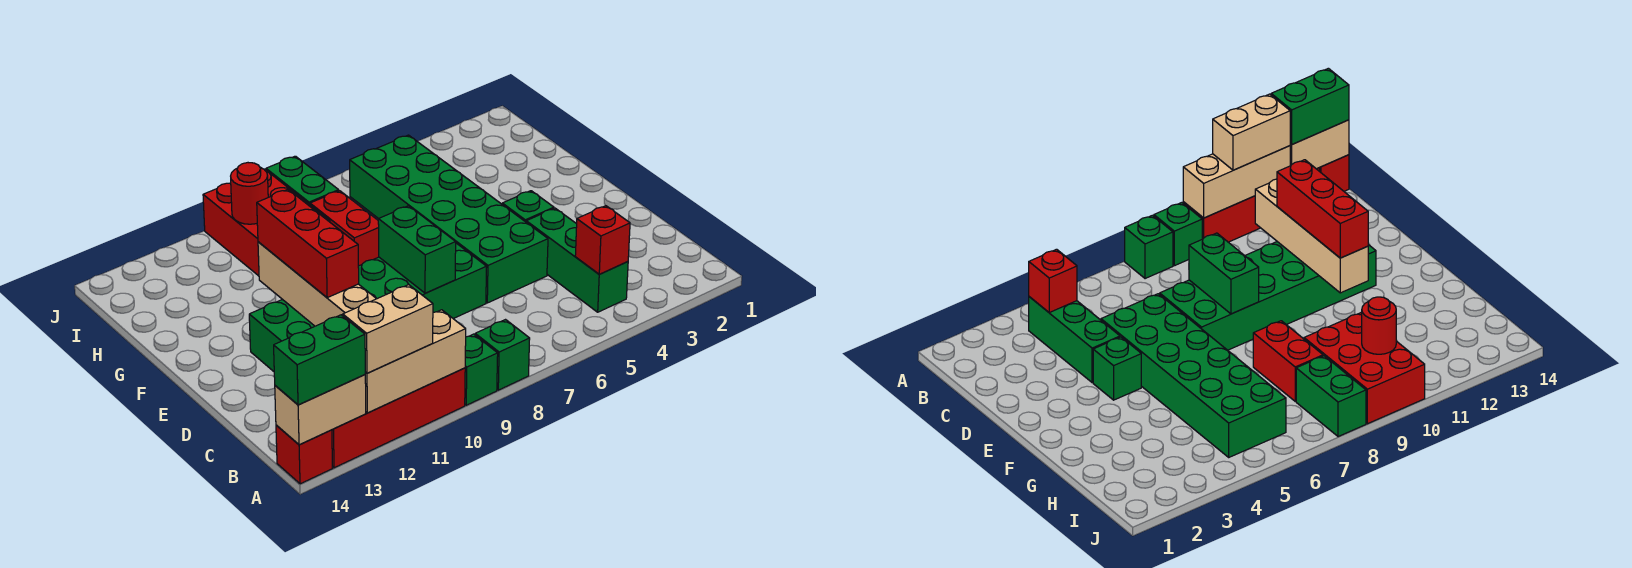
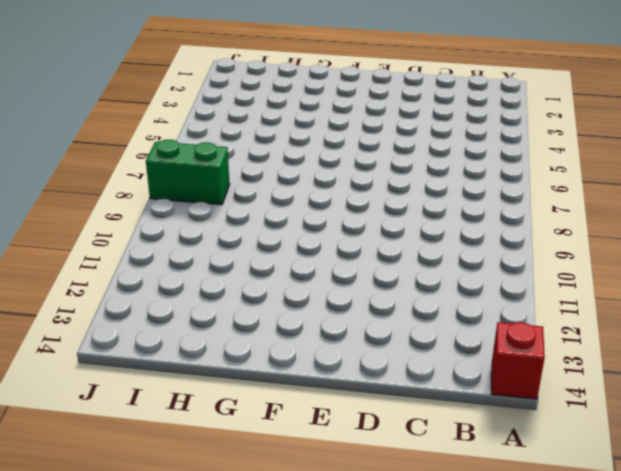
none -> green brick A8 level 1
none -> green brick A9 level 1
none -> red brick A10:A13 level 1

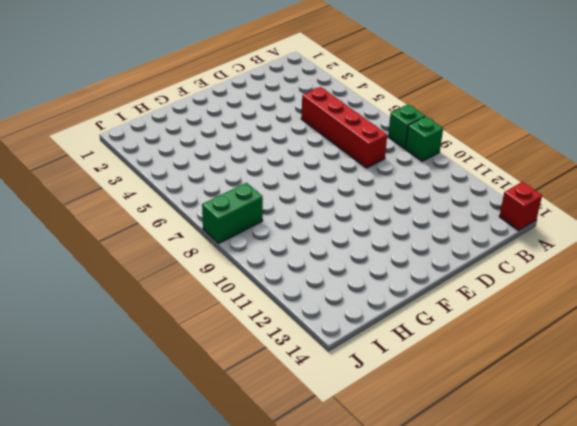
red brick C5:C8 level 1 -> red brick A10:A13 level 1
none -> green brick B4:D4 level 1
none -> green brick D5:I6 level 1
none -> green brick D7:E12 level 1

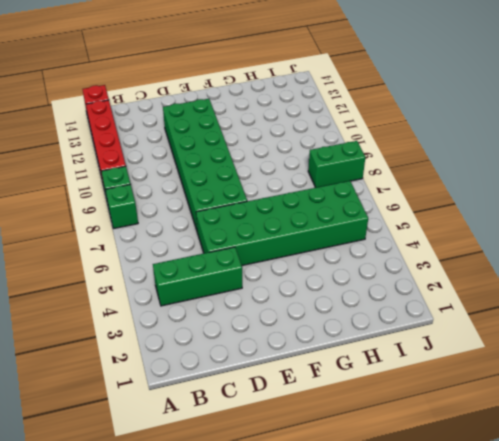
none -> green brick E4 level 1
none -> red brick G8:H8 level 1
none -> red brick H9:J10 level 1

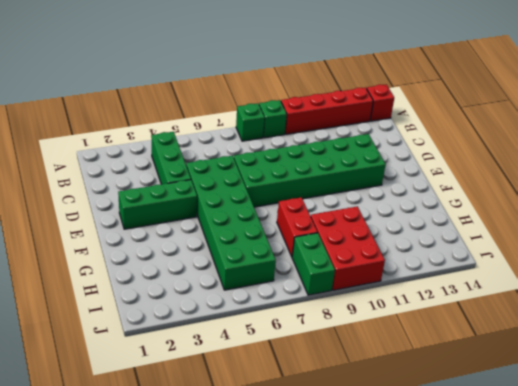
green brick E2:E4 level 1 -> green brick E4 level 1
none -> tan brick A10:A12 level 2
none -> tan brick A13:A14 level 2
none -> red brick B4 level 2

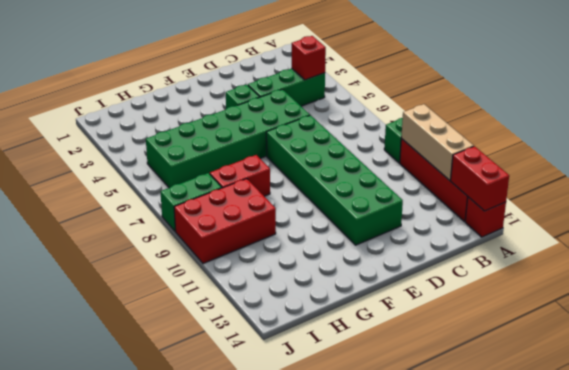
red brick A13:A14 level 2 -> tan brick A13:A14 level 2
none -> green brick A8 level 1
none -> tan brick C11:F11 level 2
none -> green brick D8:E8 level 2

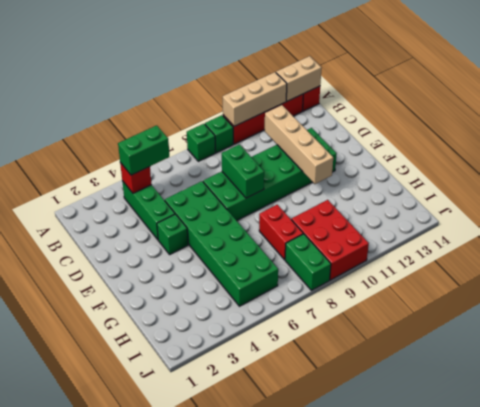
green brick B4:B5 level 3 -> green brick A13:A14 level 3
none -> red round brick I10 level 2
none -> tan brick A11:A12 level 3
none -> red brick D11:F11 level 3

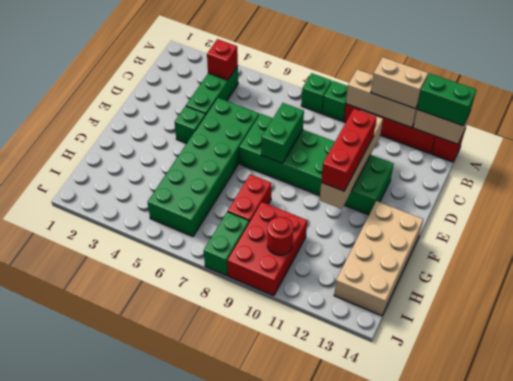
tan brick F13:I14 level 1 -> none

